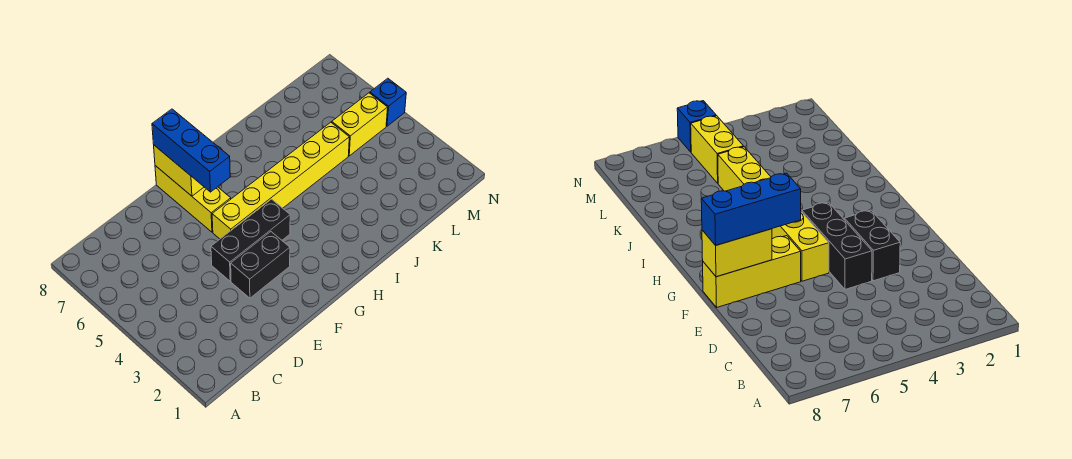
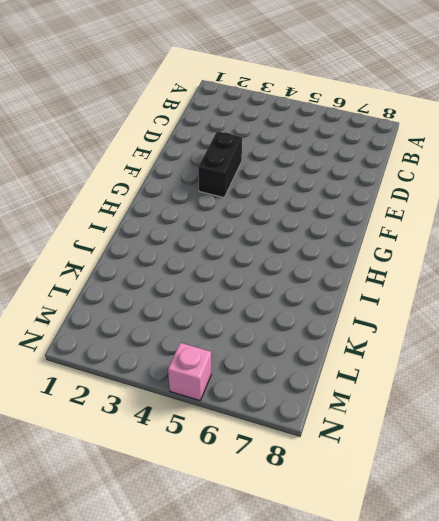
pink brick N5 level 1 -> blue brick N5 level 1
none -> black brick E4:G4 level 1
none -> yellow brick F5:K5 level 1

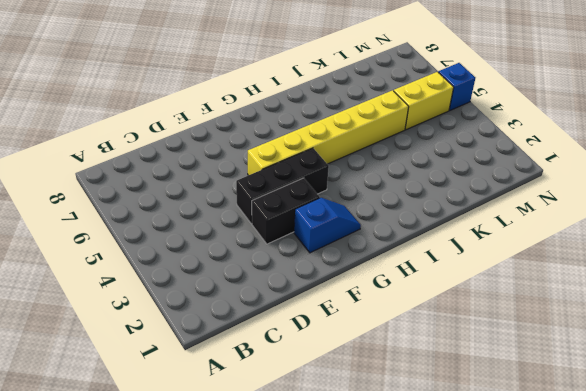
blue slope F2:G2 level 1 top F -> none
none -> yellow brick F6:F8 level 1
none -> yellow brick F7:F8 level 2

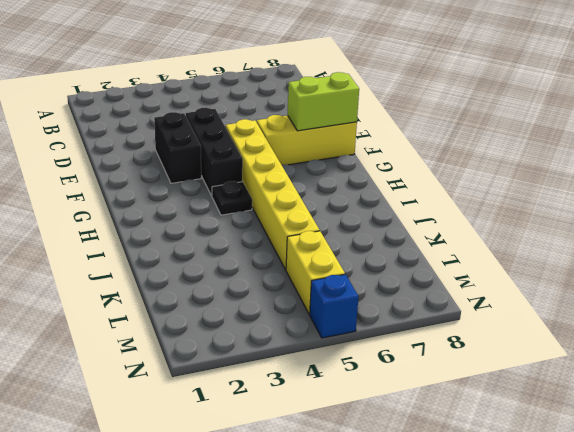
lime brick F7:F8 level 2 -> yellow brick F7:F8 level 2
black plate H4 level 1 -> none
none -> blue brick F6:F8 level 3

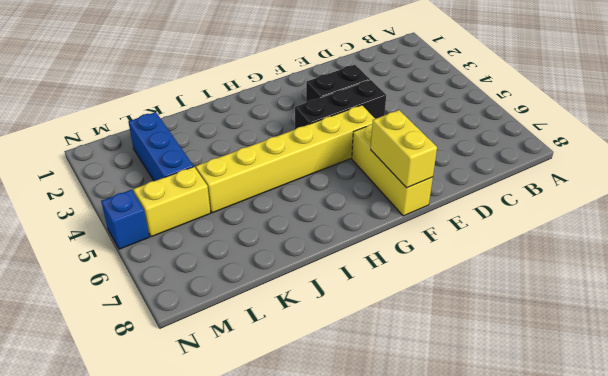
blue brick L2:L4 level 1 -> blue brick F6:F8 level 3

